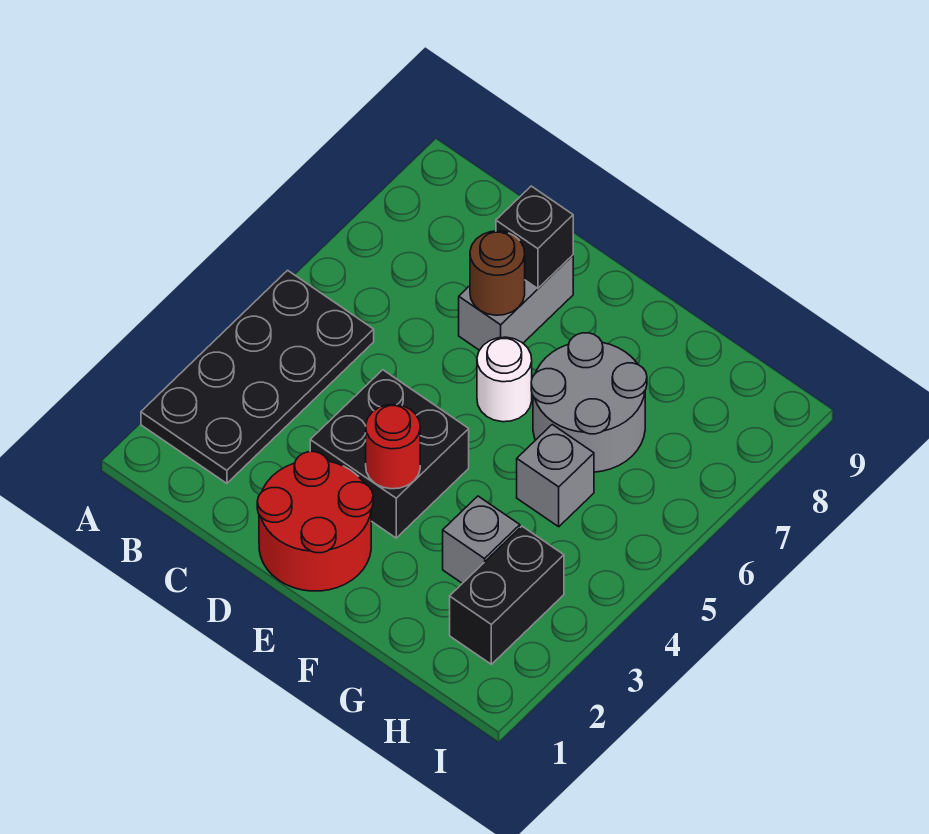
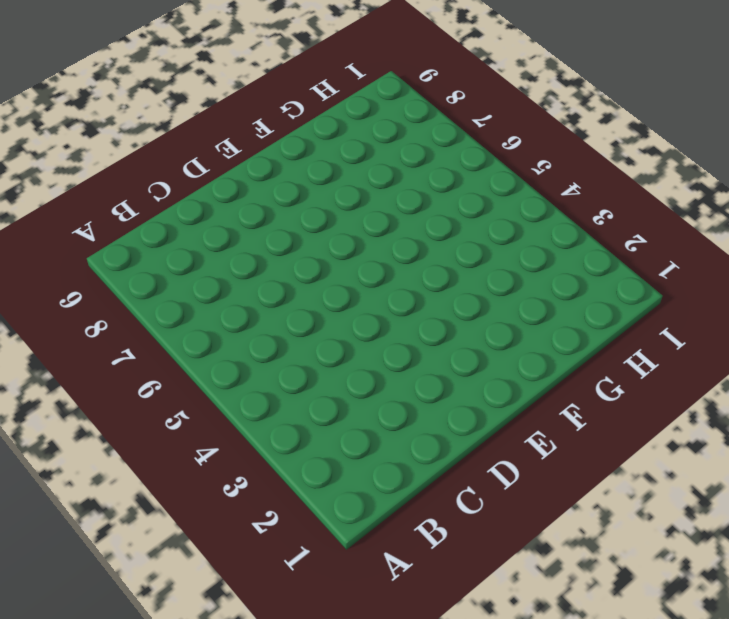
none -> black plate A2:B5 level 1
none -> red round brick D1:E2 level 1
none -> black brick D3:E4 level 1

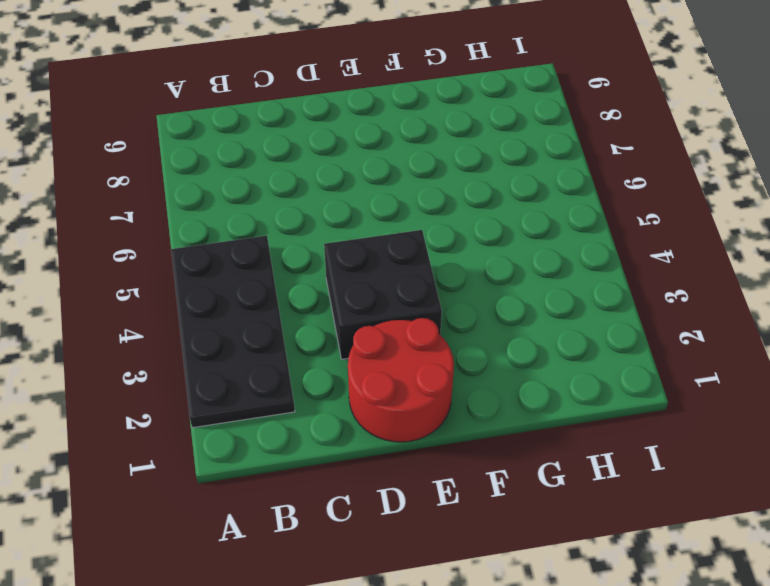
none -> grey brick D7:D8 level 1
none -> white round brick E6 level 1
none -> grey round brick F6:G7 level 1

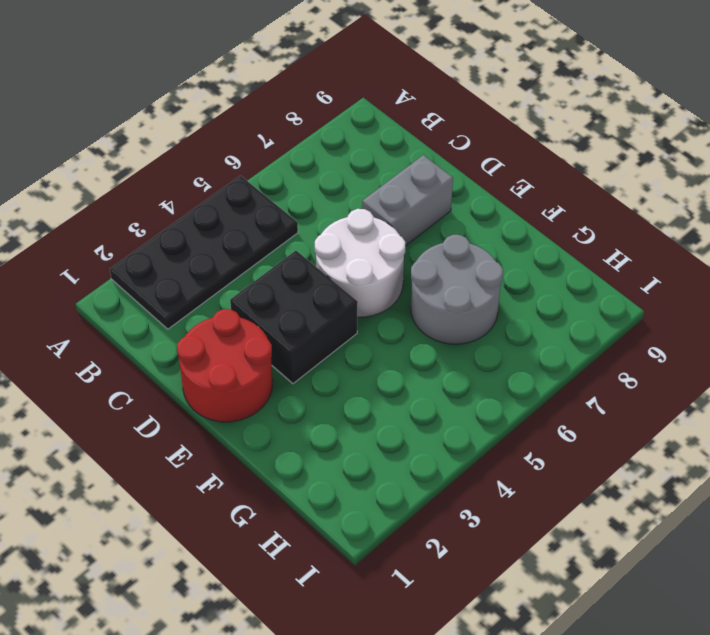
white round brick D5:E6 level 1 -> white round brick E6 level 1
none -> grey brick G3 level 1
none -> grey brick G5 level 1
none -> black brick H2:H3 level 1

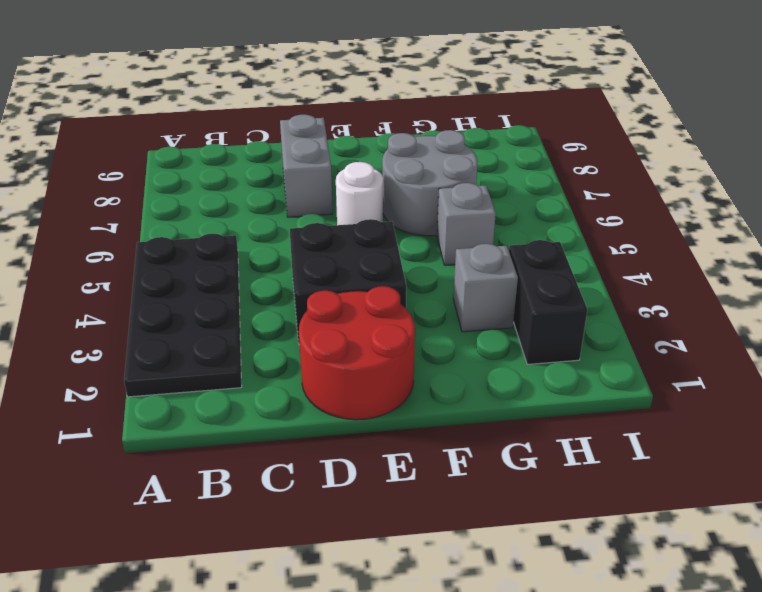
none -> brown round brick D7 level 2
none -> black brick D8 level 2
none -> red round brick E3 level 2

